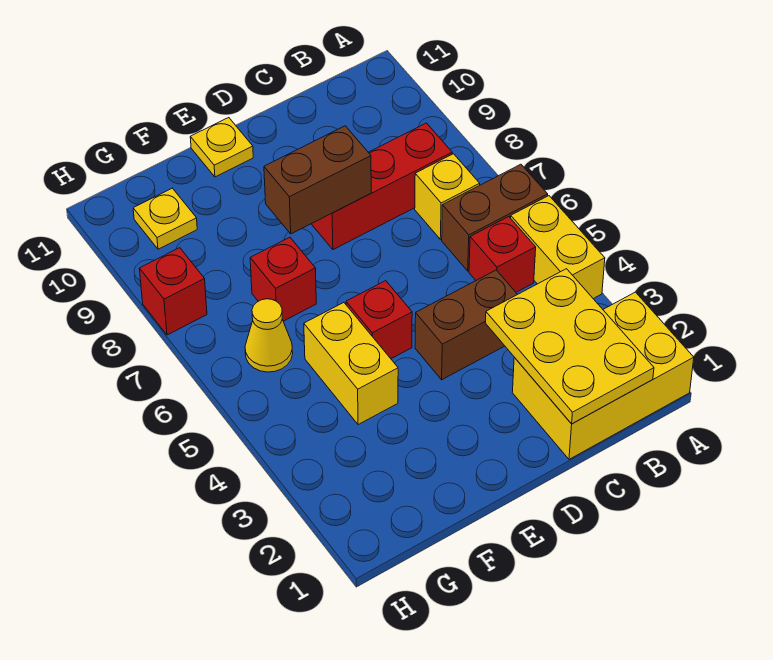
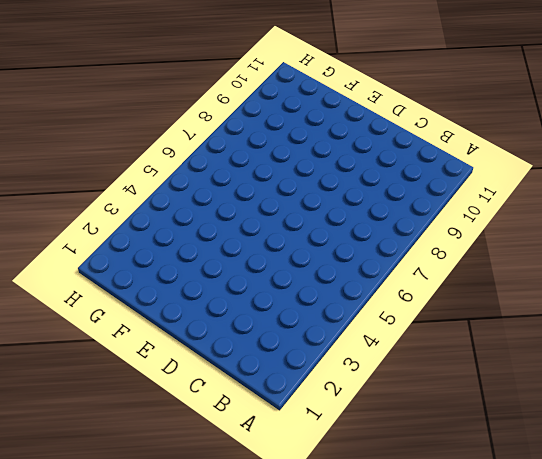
none -> yellow brick A1:C2 level 1
none -> yellow brick A4:A5 level 1
none -> brown brick A6:B6 level 1

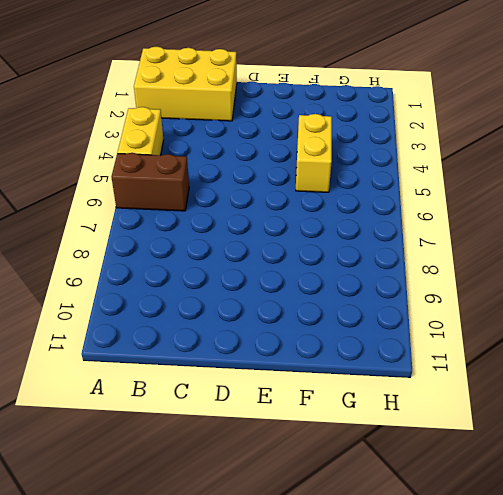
none -> red brick B5 level 1
none -> yellow brick B7 level 1
none -> red brick B8:D8 level 1

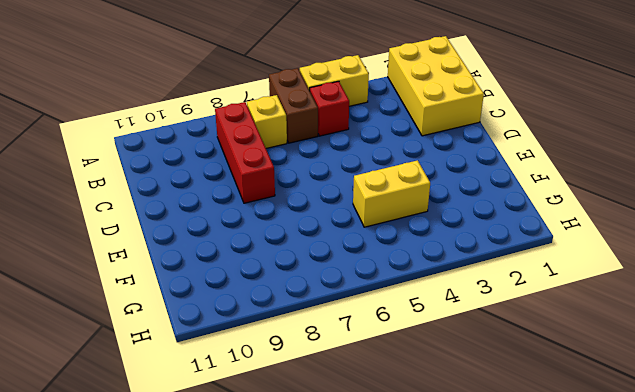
none -> brown brick C4:D4 level 1
none -> red brick E5 level 1
none -> yellow plate E11 level 1

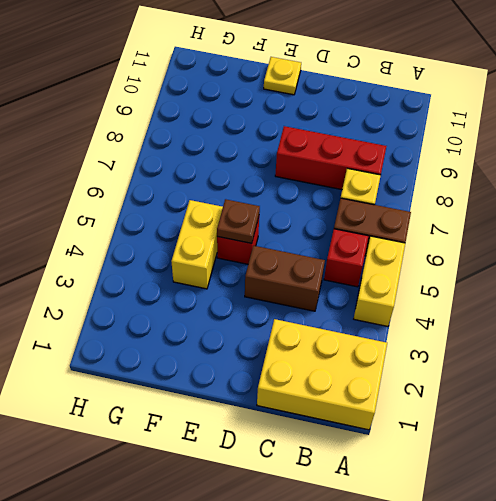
brown plate E5 level 2 -> none
none -> red brick F7 level 1
none -> yellow cone G6 level 1
none -> yellow plate G10 level 1

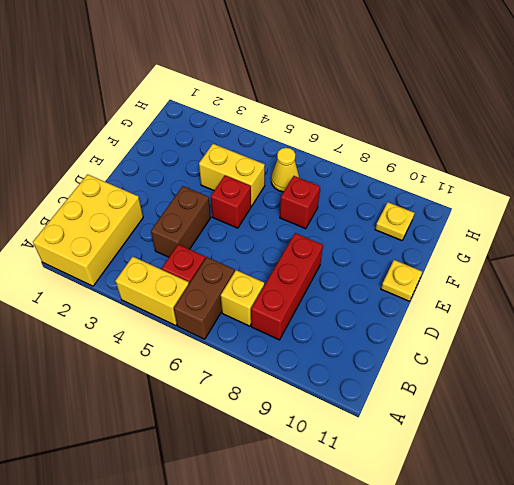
none -> red brick H8 level 1
none -> yellow plate B1:C3 level 2
none -> brown brick D8:E8 level 2

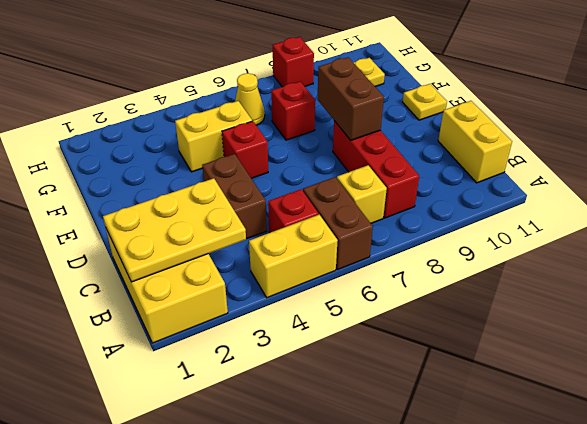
yellow brick B11:C11 level 1 -> none

